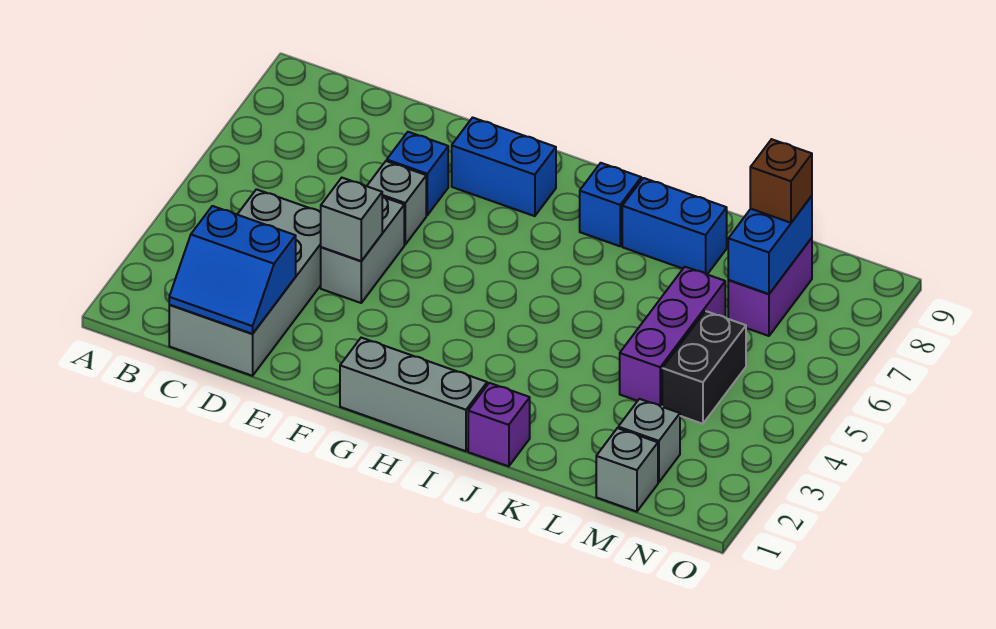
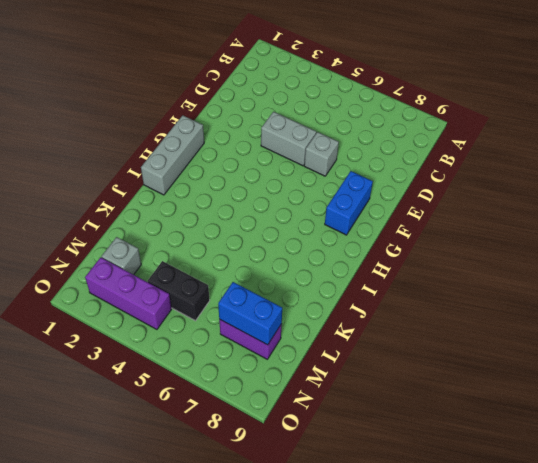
purple brick N2:N4 level 1 -> purple brick L4:L6 level 1
none -> grey brick C1:D4 level 1
none -> blue brick E7 level 1
none -> blue brick I8 level 1

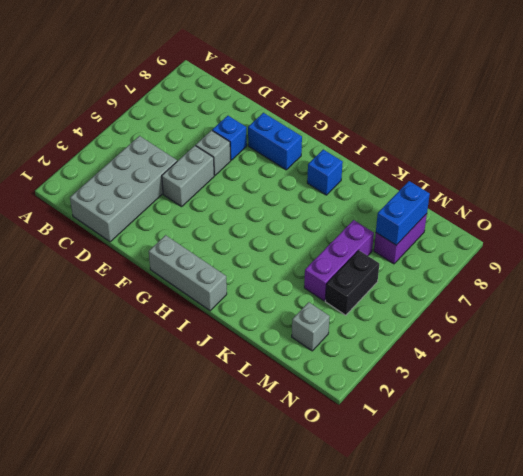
none -> purple brick J1 level 1
none -> blue brick J8:K8 level 1
none -> grey brick M1 level 1

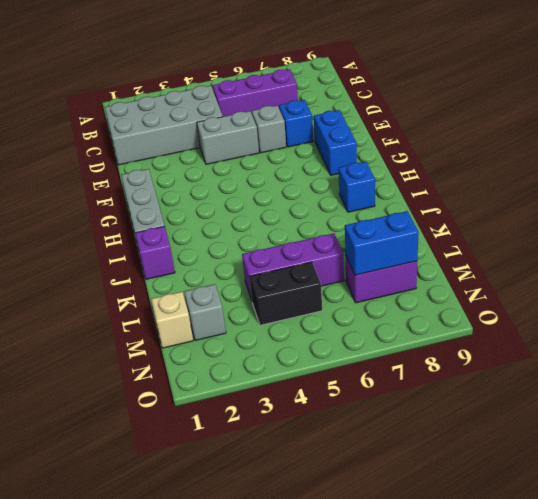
purple brick C5:C7 level 1 -> none
tan brick M1 level 1 -> grey brick M1 level 1
none -> blue brick J8:K8 level 1
none -> blue slope C1:D2 level 2 top 2
none -> grey brick E4 level 2

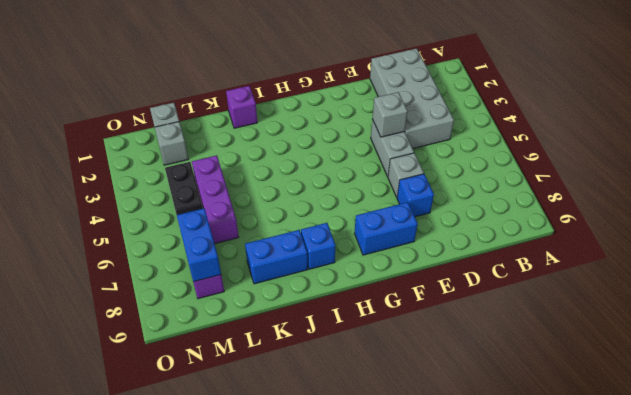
none -> grey brick G1:I1 level 1
none -> blue slope C1:D2 level 2 top 2
none -> brown brick M8 level 3

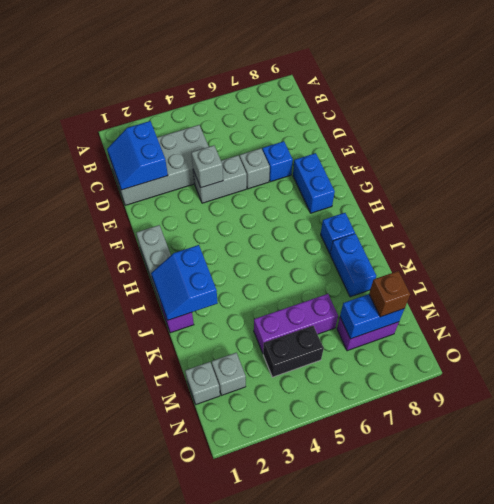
blue slope I1:J2 level 2 top 2 -> none

